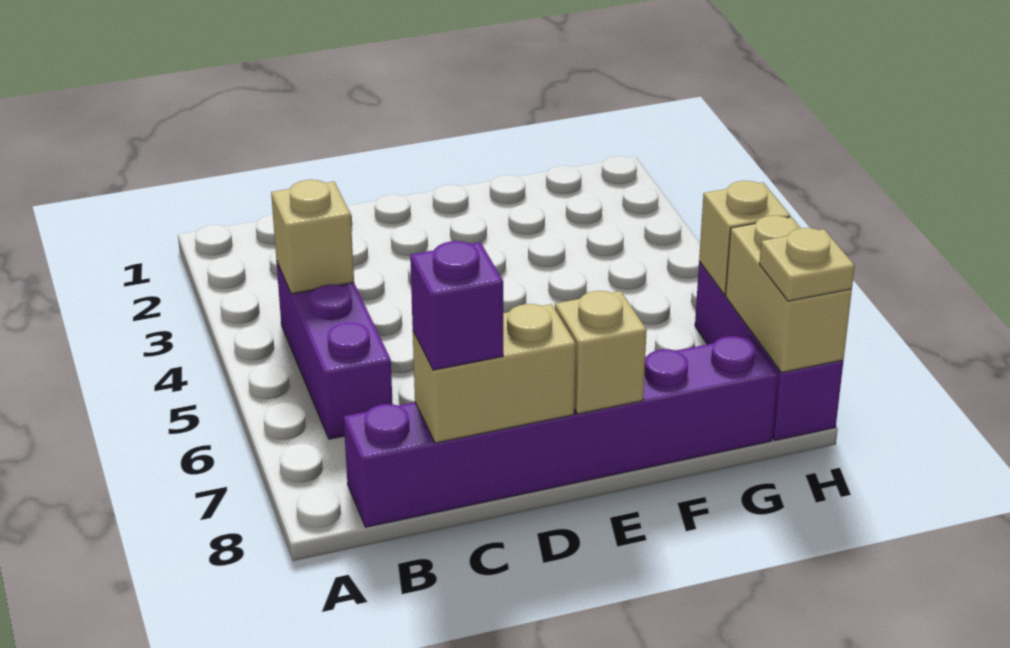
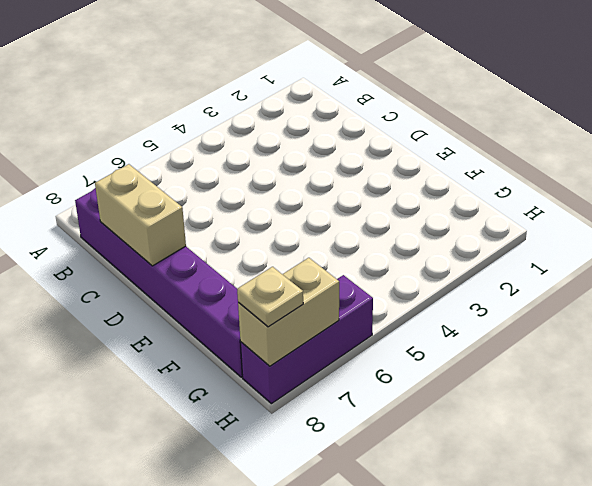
none -> purple brick B4:B6 level 1
none -> tan brick B4 level 2

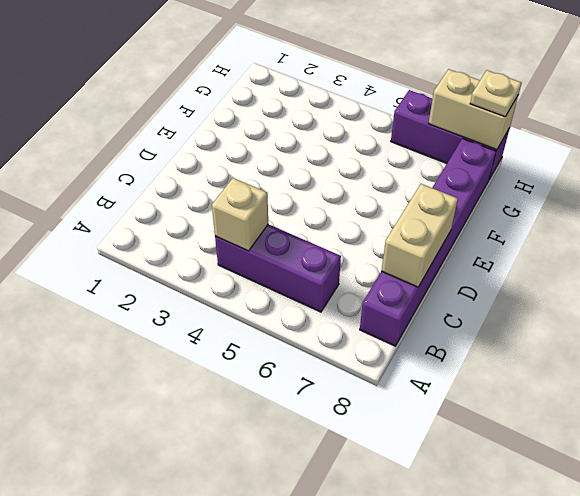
none -> tan brick E8 level 2
none -> tan brick H6 level 2

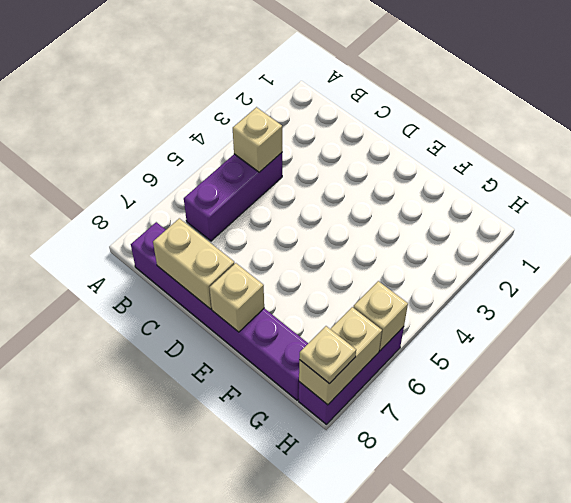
none -> purple brick C8 level 3

